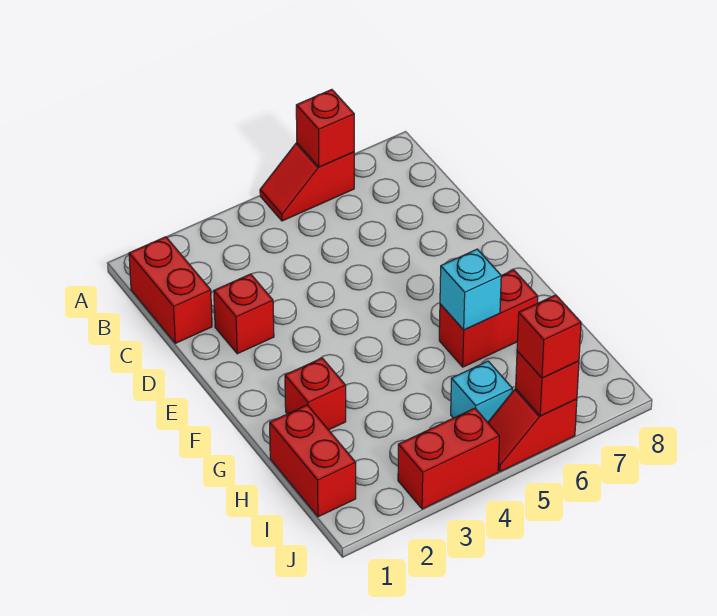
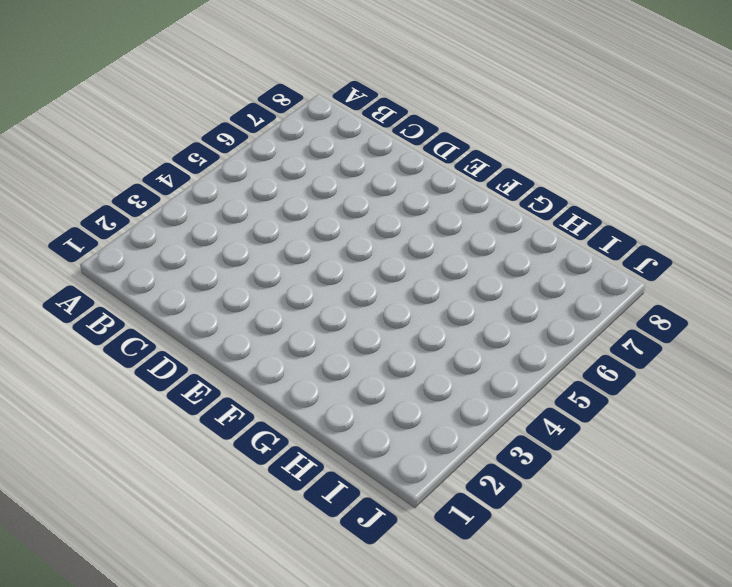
none -> red slope A5:A6 level 1 top 6
none -> red brick B1:C1 level 1
none -> red brick D2 level 1

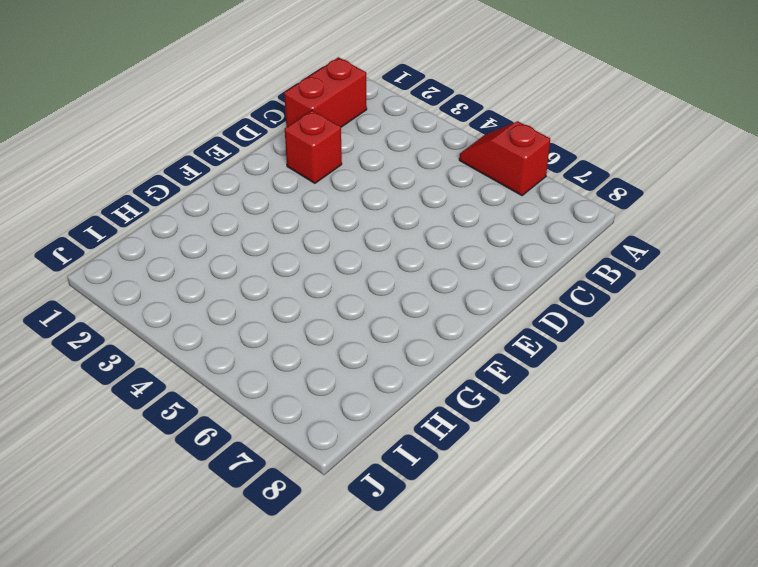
none -> red brick G2 level 1
none -> red brick G6:G7 level 1
none -> red brick H1:I1 level 1

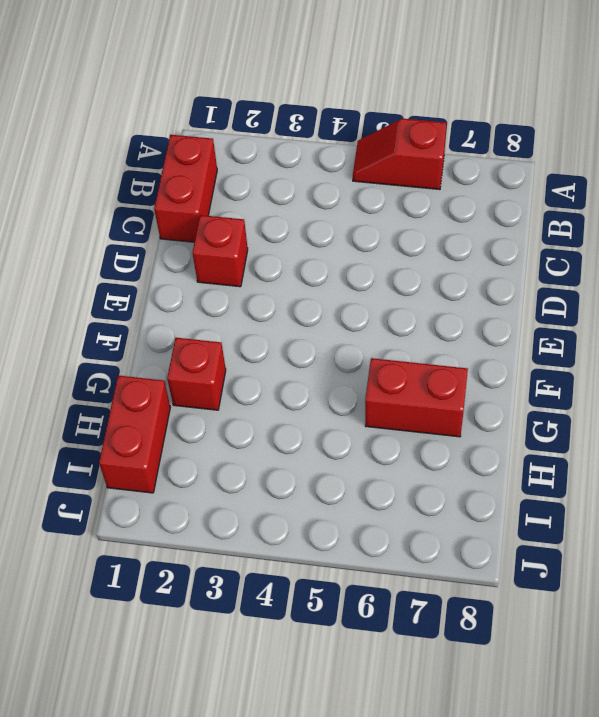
none -> cyan brick I5 level 1
none -> red brick J3:J4 level 1
none -> red slope J5:J6 level 1 top 6

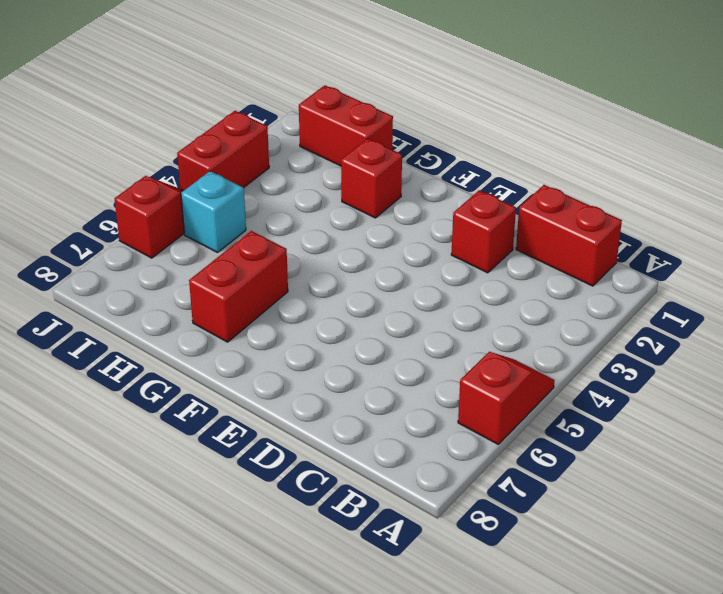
none -> red brick A6 level 2
none -> cyan brick G6 level 2
none -> red brick J6 level 2

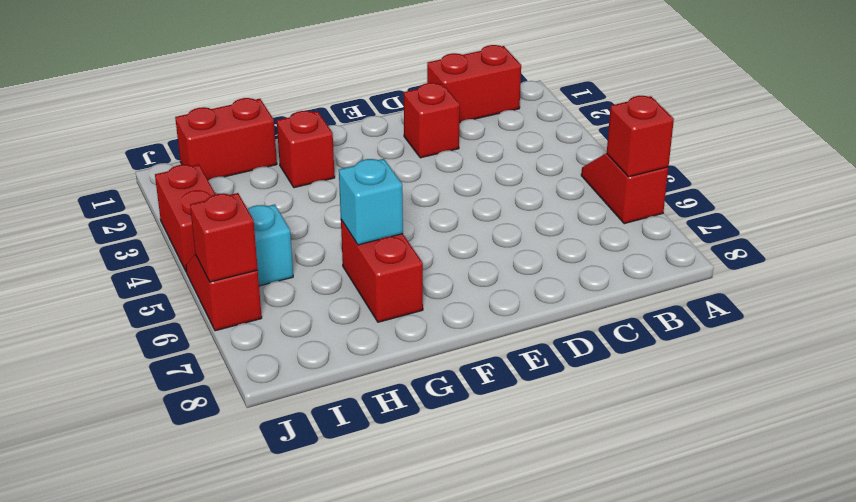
none -> red brick J6 level 3

